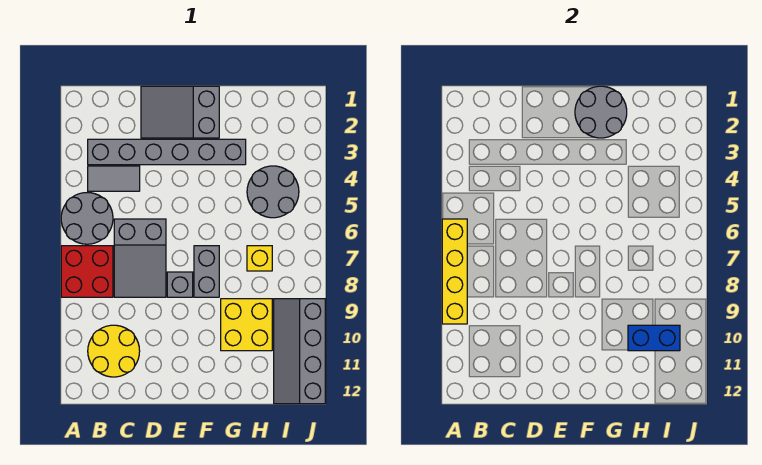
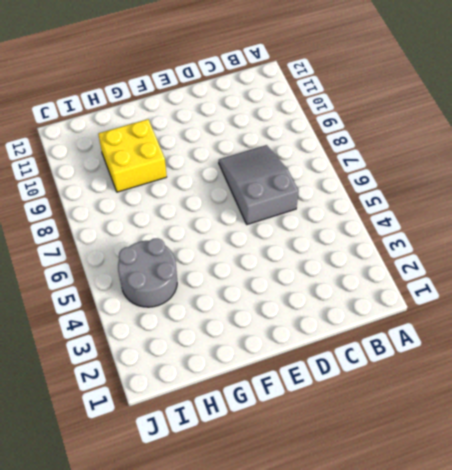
none -> grey round brick A5:B6 level 1
none -> red brick A7:B8 level 1
none -> grey brick B3:G3 level 1

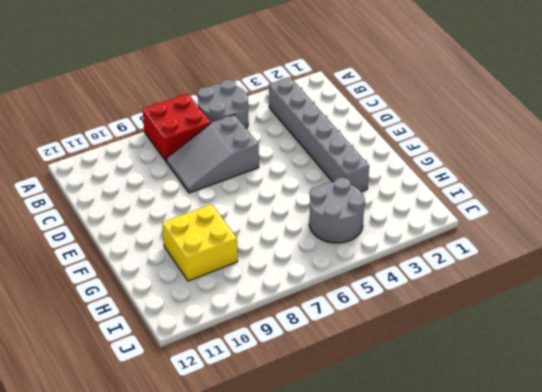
none -> grey tile B4:C4 level 1
none -> yellow round brick B10:C11 level 1
none -> grey slope D1:F2 level 1 top F

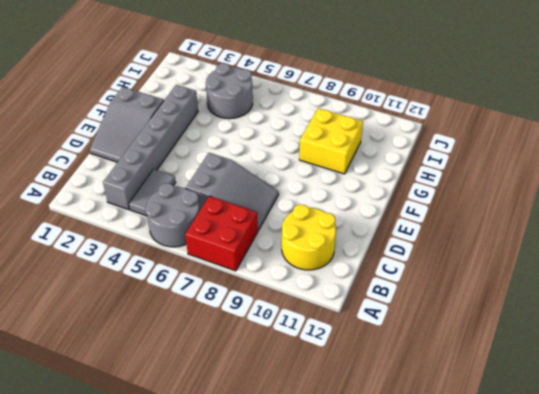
none -> grey brick E8 level 1
none -> grey brick F7:F8 level 1
none -> yellow brick H7 level 1

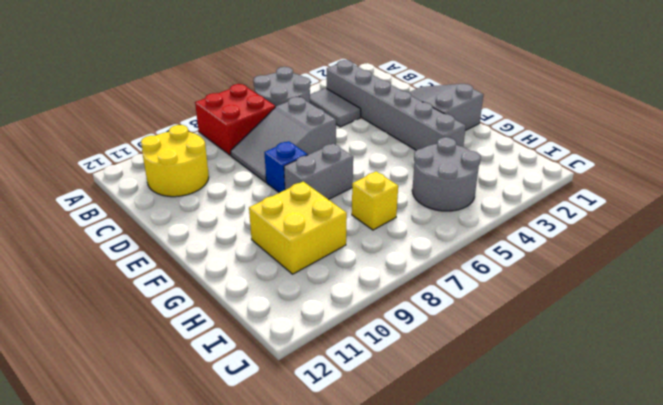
blue brick E8 level 1 -> grey brick E8 level 1
none -> grey slope I9:J12 level 1 top J
none -> yellow brick A6:A9 level 2
none -> grey round brick F1:G2 level 2

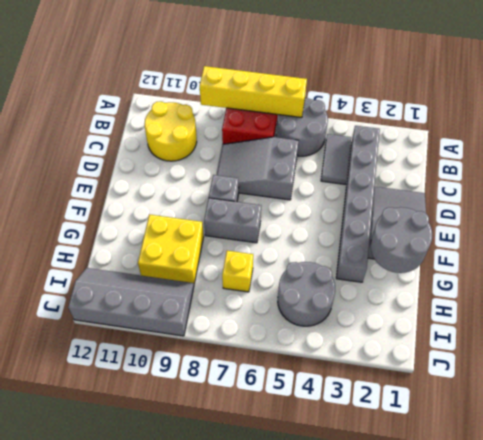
none -> blue brick H10:I10 level 2

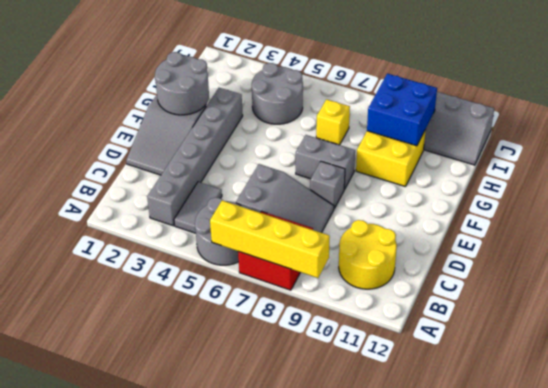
blue brick H9:I10 level 2 -> blue brick H10:I10 level 2

